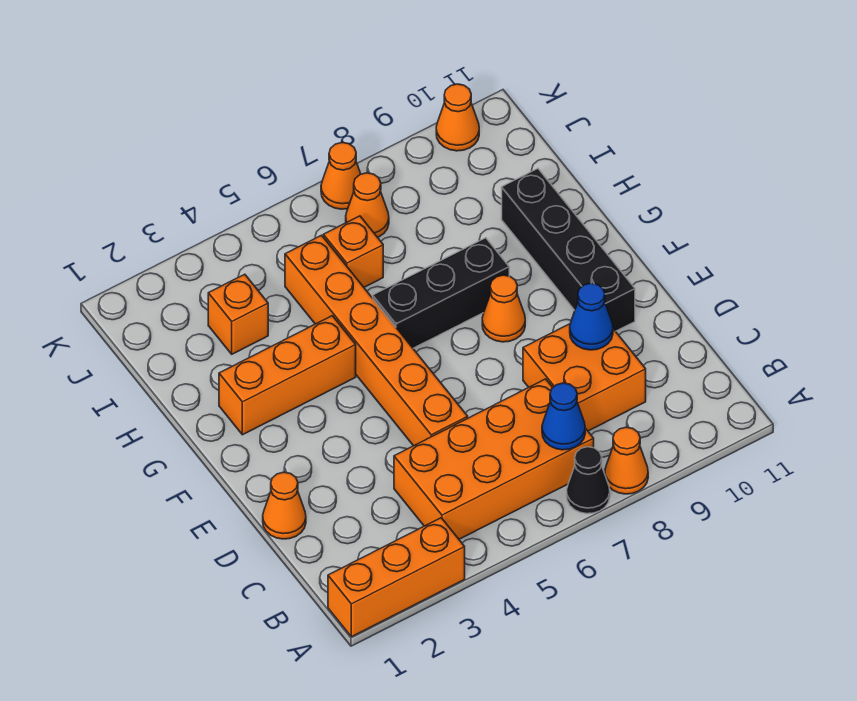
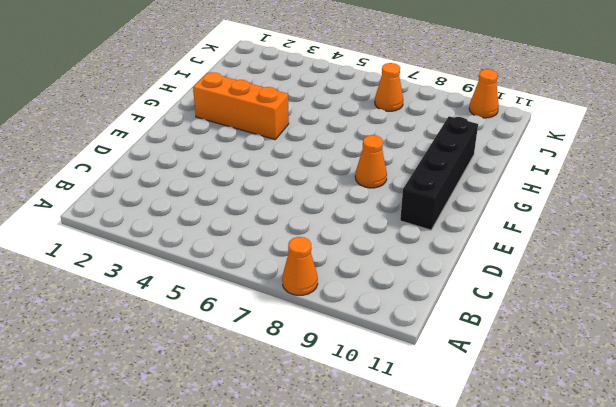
none -> orange brick A1:A3 level 1
none -> black cone A7 level 1
none -> orange brick B4:C7 level 1

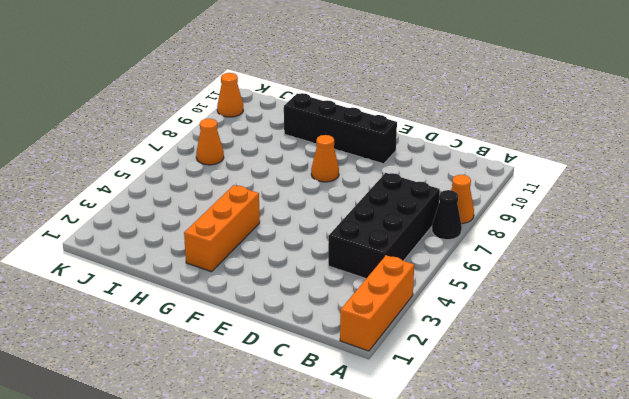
black brick B4:C7 level 1 -> orange brick B4:C7 level 1
none -> orange brick C8:D9 level 1
none -> orange cone D1 level 1
none -> orange brick D5:I5 level 1

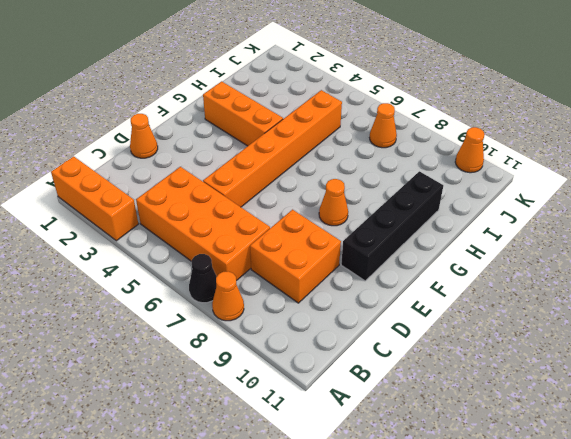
none -> black brick G6:G8 level 1
none -> orange brick I3 level 1
none -> orange brick I6 level 1

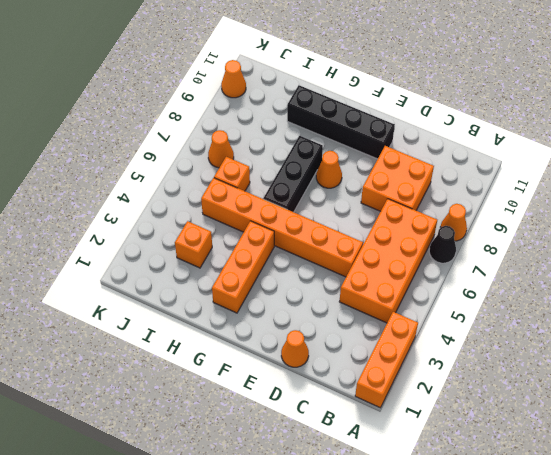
none -> orange cone K7 level 1
none -> blue cone B7 level 2
none -> blue cone D9 level 2

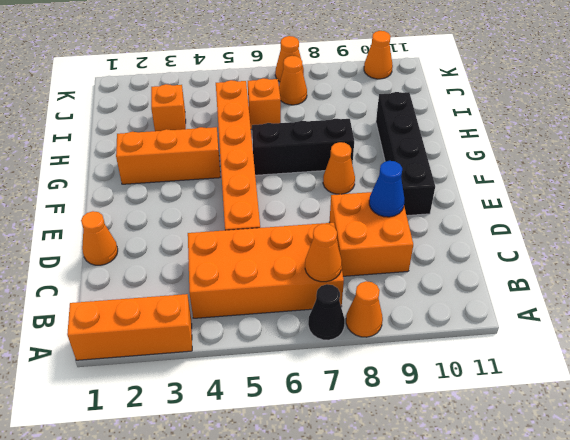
orange cone B7 level 2 -> blue cone B7 level 2

